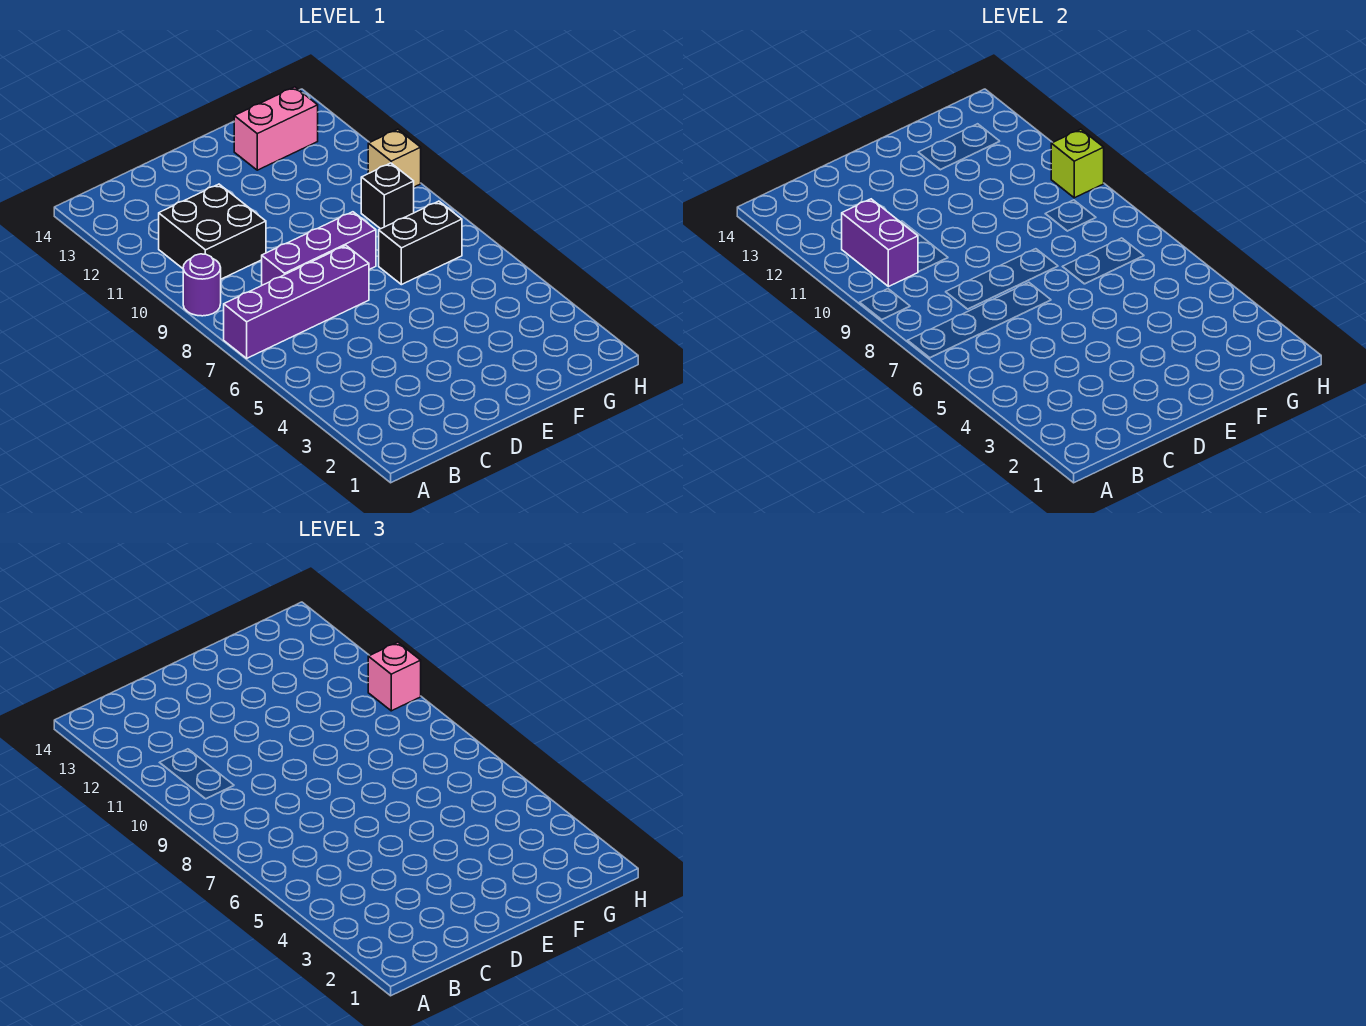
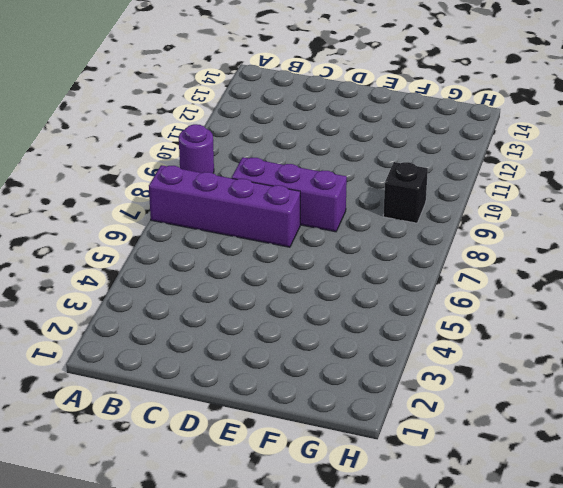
none -> black brick B10:C11 level 1
none -> black brick F7:G7 level 1

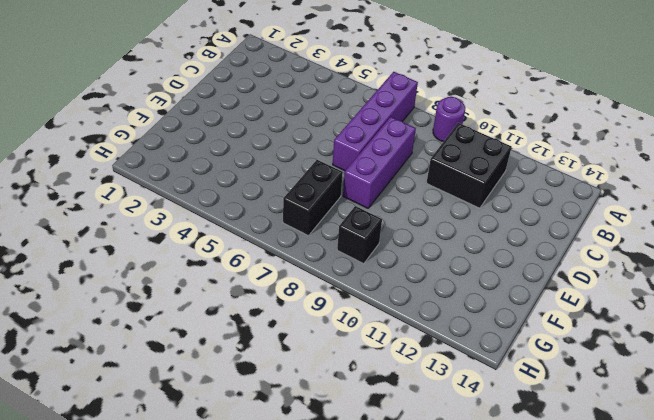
none -> pink brick F13:G13 level 1
none -> tan brick H10 level 1

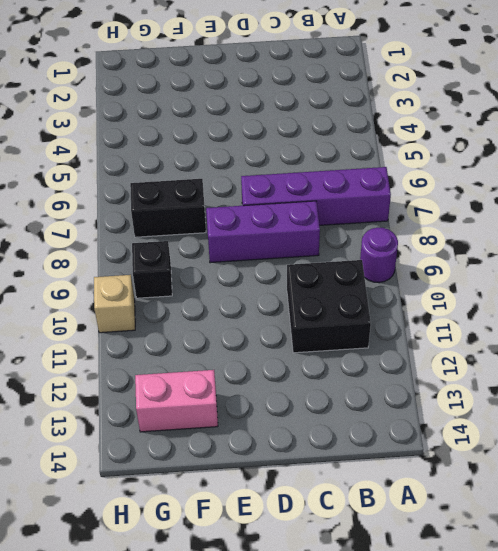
none -> purple brick B10:B11 level 2
none -> lime brick H10 level 2

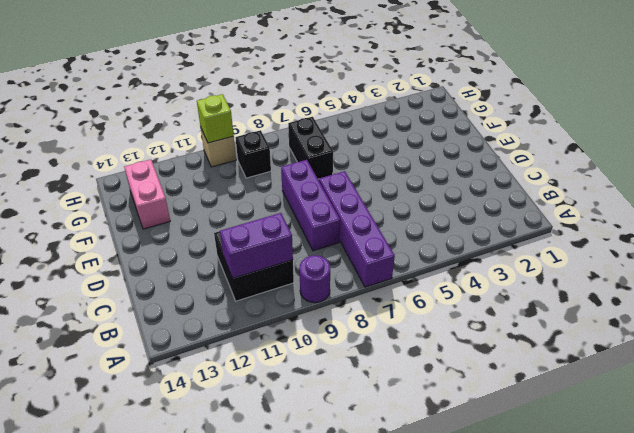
none -> pink brick H10 level 3

